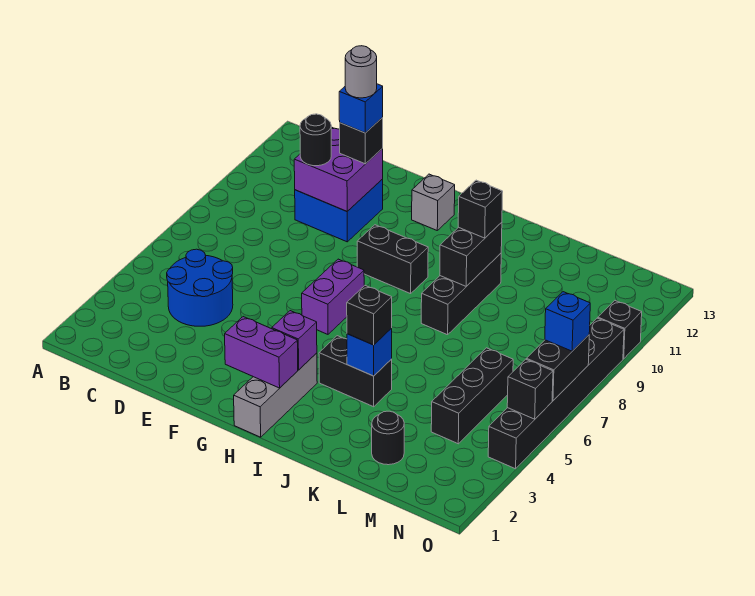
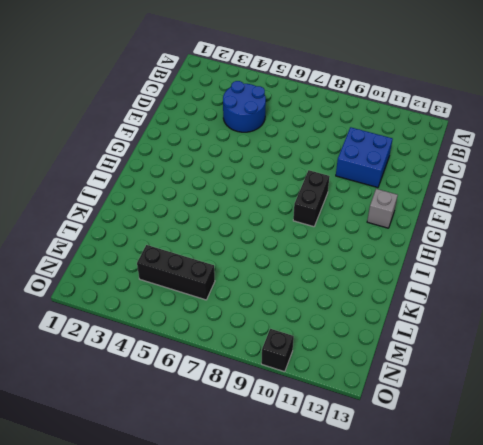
none -> purple brick G6:G7 level 1
none -> grey brick H1:H3 level 1
none -> black brick I4:J4 level 1

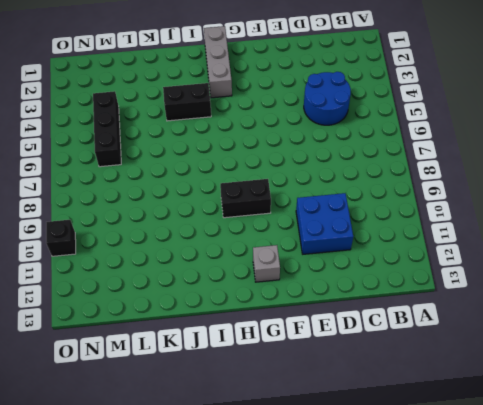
none -> purple brick G6:G7 level 1
none -> black brick J8:J10 level 1
none -> black round brick L2 level 1

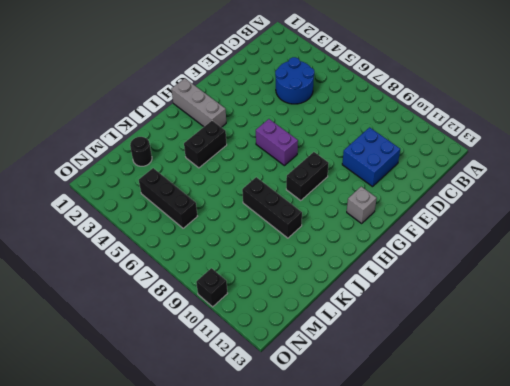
none -> black brick O4:O9 level 1
none -> purple brick D10:E11 level 2
none -> purple brick G2:H2 level 2

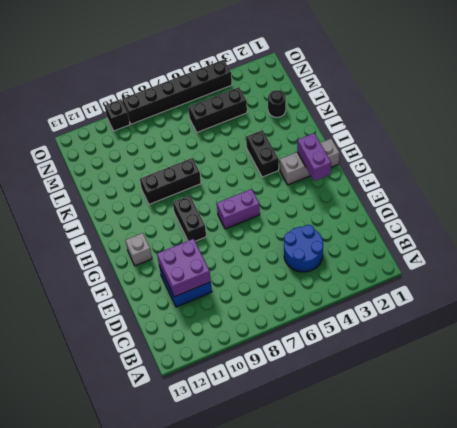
none -> purple brick H3 level 2
none -> blue brick J4 level 2
none -> black brick J9:J10 level 2

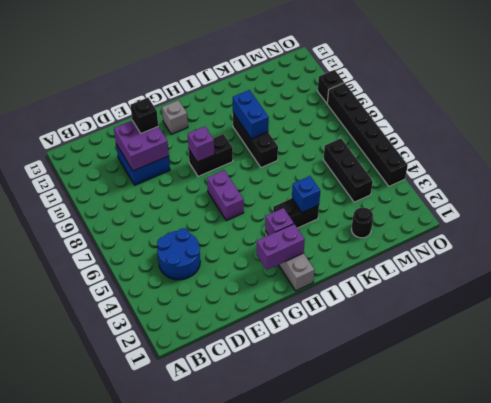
purple brick G9 level 2 -> none
blue brick J9:J10 level 2 -> black brick J9:J10 level 2
none -> black brick O5 level 2
none -> black brick O6:O7 level 2
none -> black round brick D10 level 3

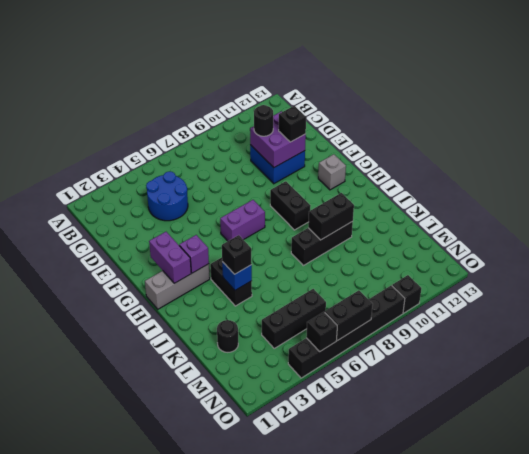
none -> black brick J10 level 3
none -> blue brick O7 level 3
none -> blue brick E11 level 4

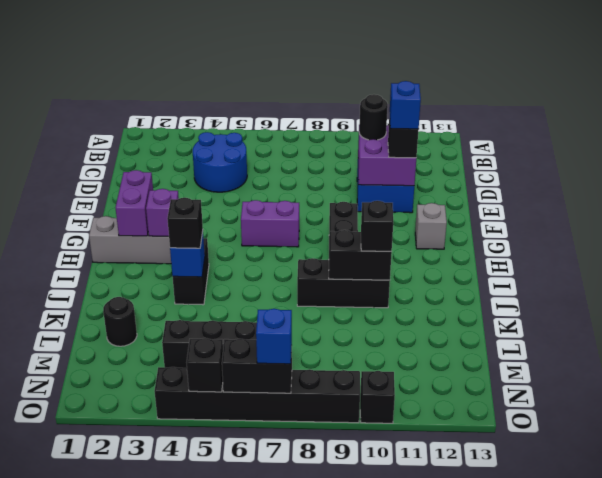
none -> grey round brick E11 level 5

